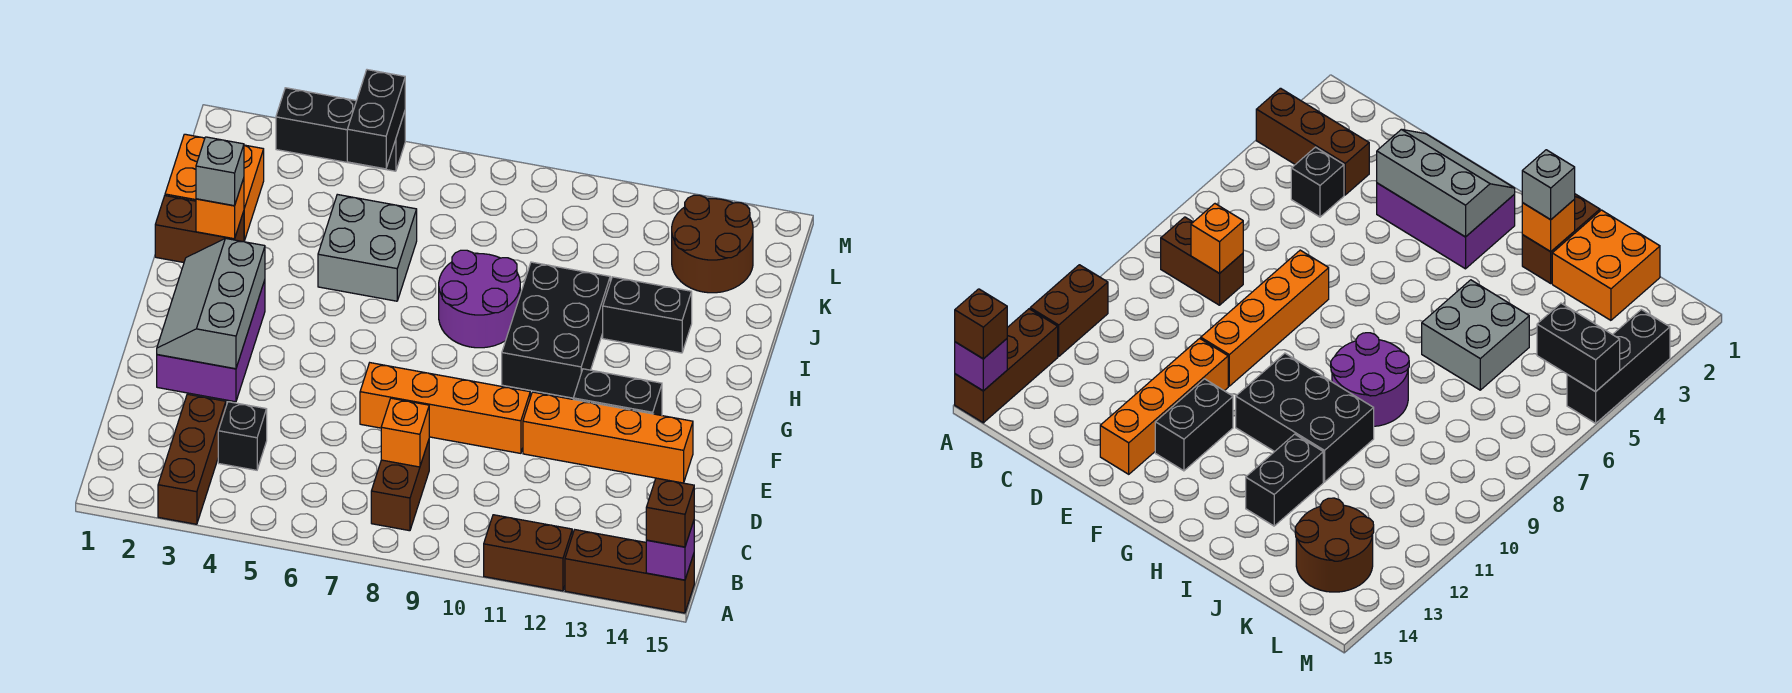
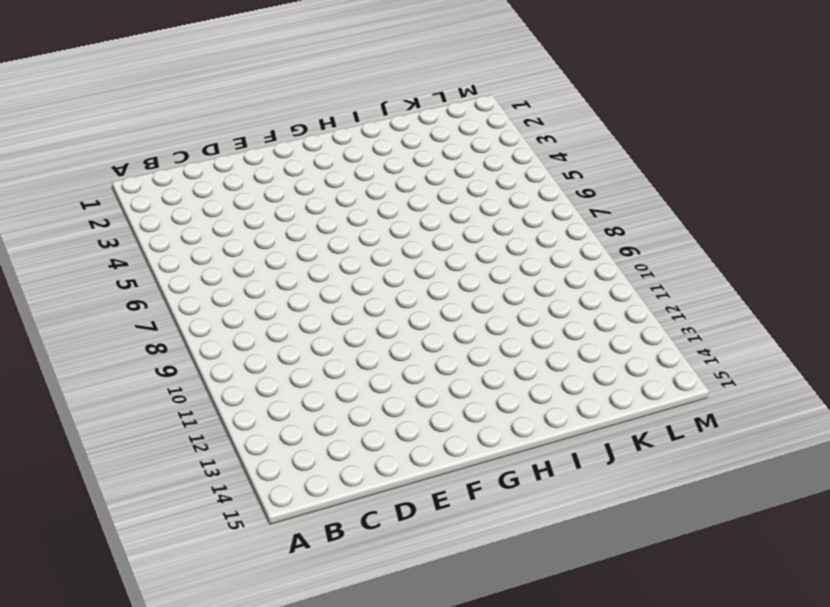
none -> brown brick A3:C3 level 1
none -> brown brick A11:A12 level 1
none -> brown brick A13:A15 level 1

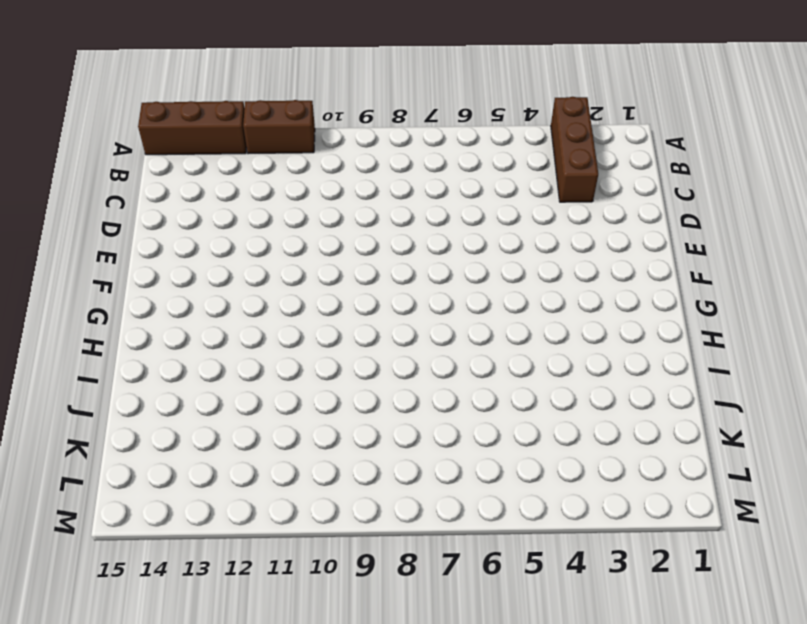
none -> brown brick B8:C8 level 1
none -> black brick C4 level 1
none -> purple brick E2:G3 level 1

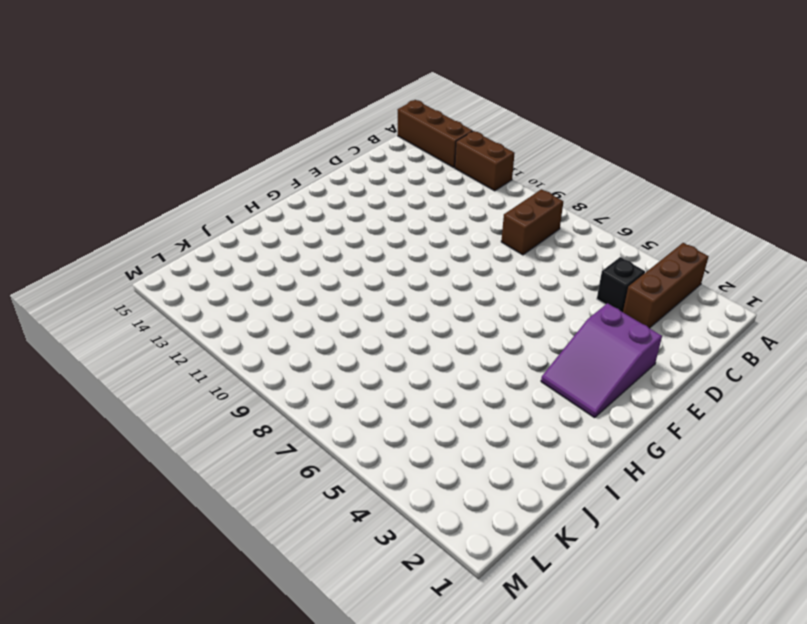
purple slope E2:G3 level 1 top E -> purple brick E2:G3 level 1
none -> orange brick E7:E10 level 1
none -> orange brick E11:E14 level 1
none -> black brick F12:F13 level 1

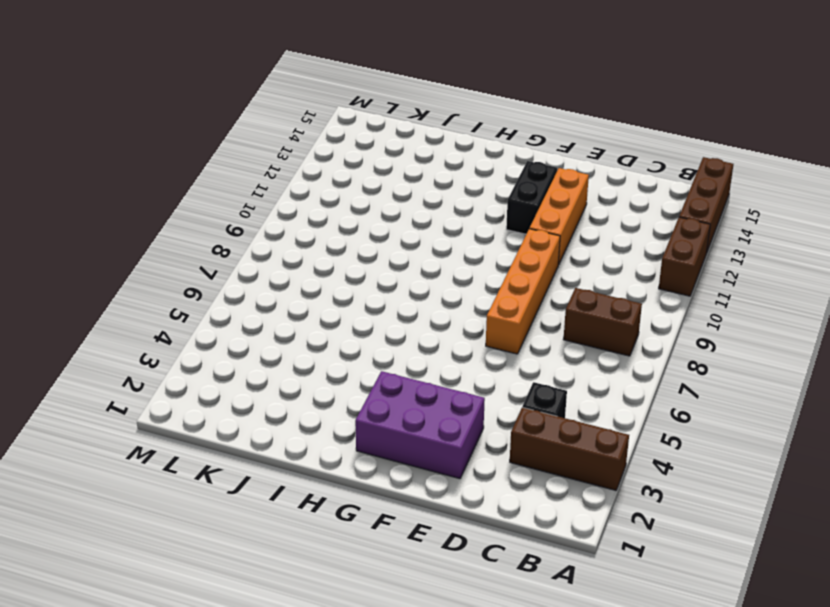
orange brick E11:E13 level 1 -> orange brick E11:E14 level 1
none -> black brick G10:I11 level 1
none -> purple round brick H8:I9 level 1
none -> brown brick I1:I2 level 1

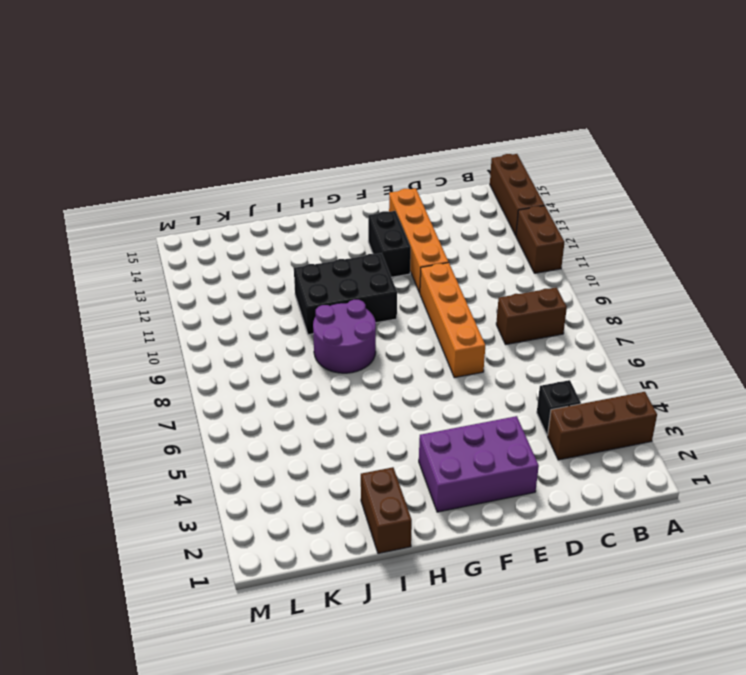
none -> grey brick I5:J6 level 1
none -> black brick I12:I13 level 1
none -> orange brick J1:K2 level 1

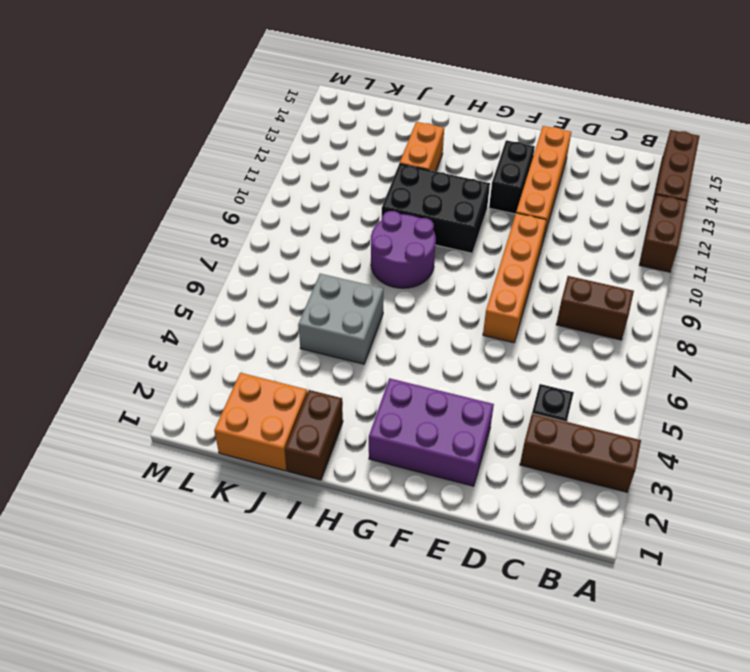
orange brick I12:I13 level 1 -> black brick I12:I13 level 1
none -> brown round brick K13:L14 level 1
none -> black brick M3:M5 level 1
none -> purple brick A15 level 2

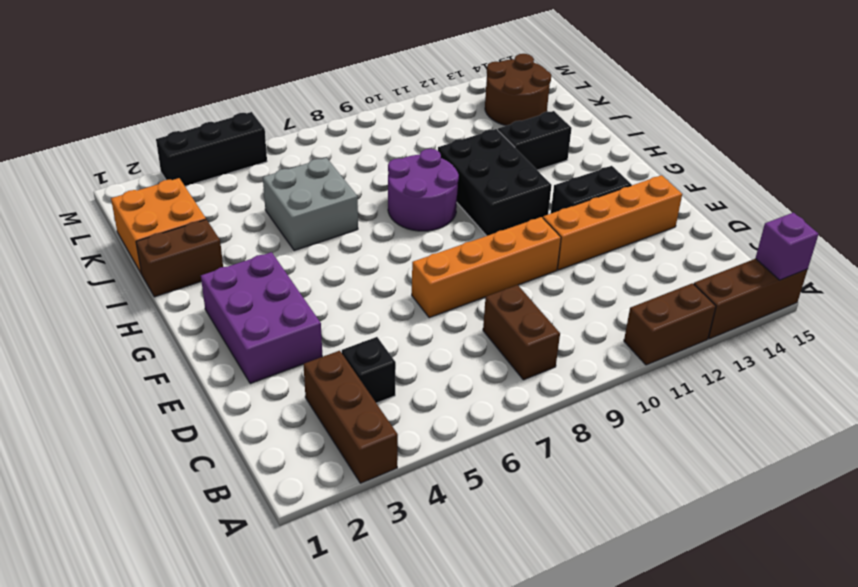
none -> orange brick C8 level 2
none -> grey slope E2:G3 level 2 top 3
none -> orange brick I2 level 2

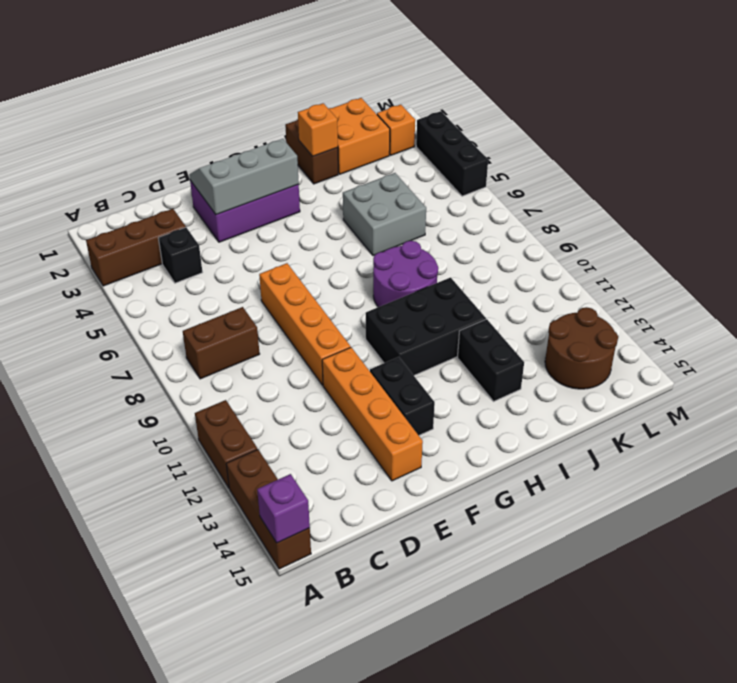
orange brick L2 level 1 -> orange brick C8 level 2
none -> black brick L5:M5 level 2
none -> brown brick A15 level 3
none -> grey brick I2 level 3

